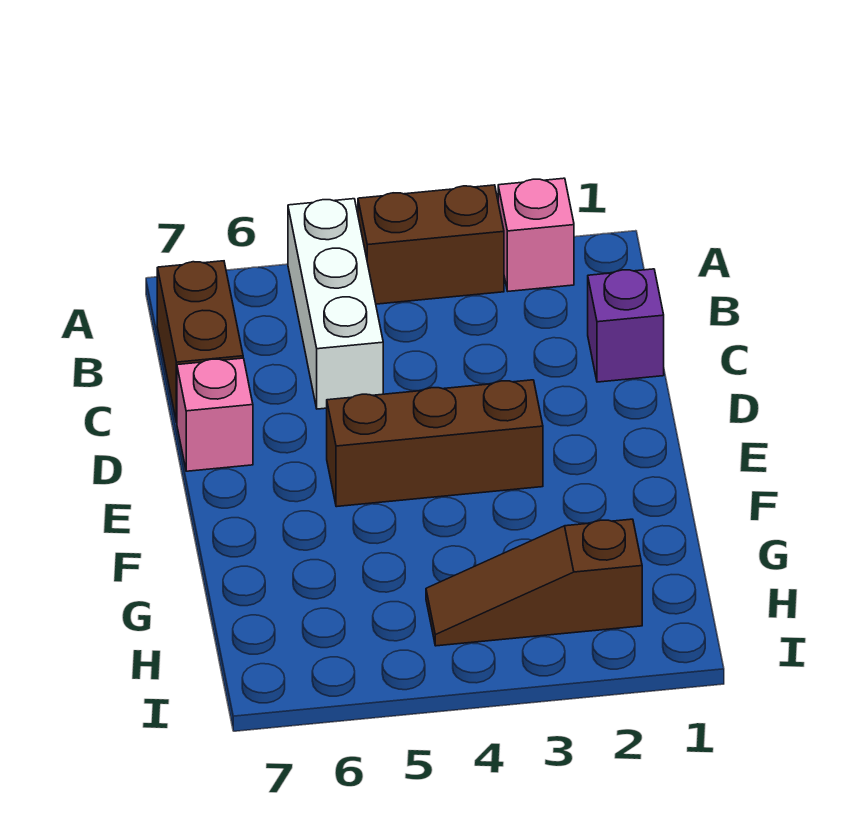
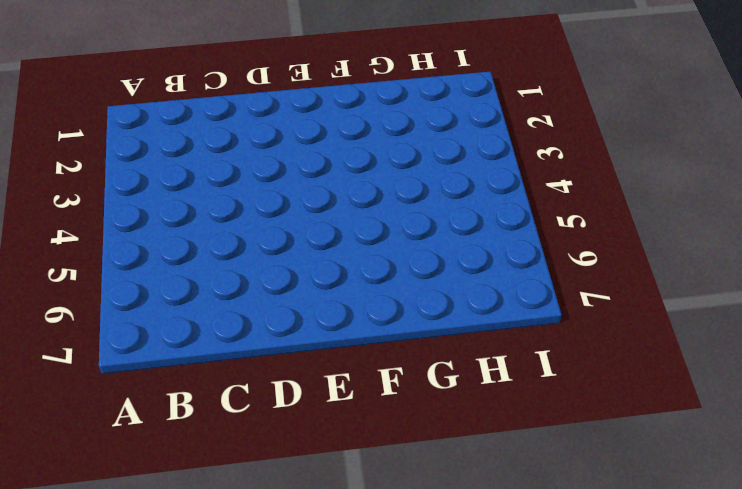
none -> pink brick A2 level 1
none -> brown brick A3:A4 level 1

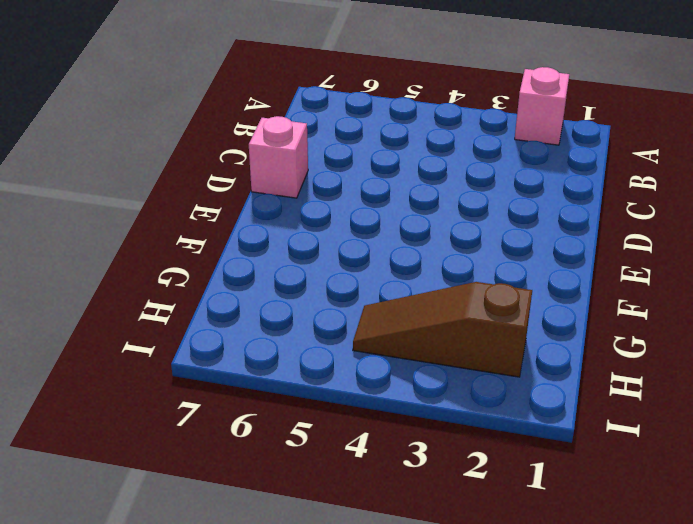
none -> brown brick A3:A4 level 1
none -> white brick A5:C5 level 1

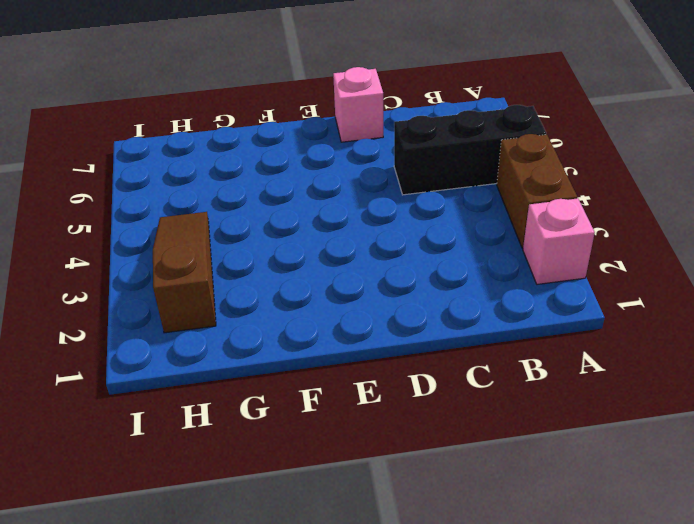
black brick A5:C5 level 1 -> white brick A5:C5 level 1
none -> brown brick B7:C7 level 1
none -> purple brick C1 level 1

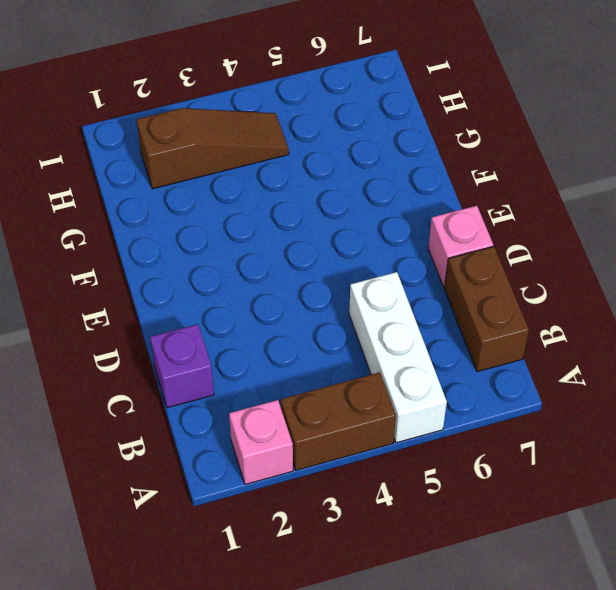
none -> brown brick E3:E5 level 1

